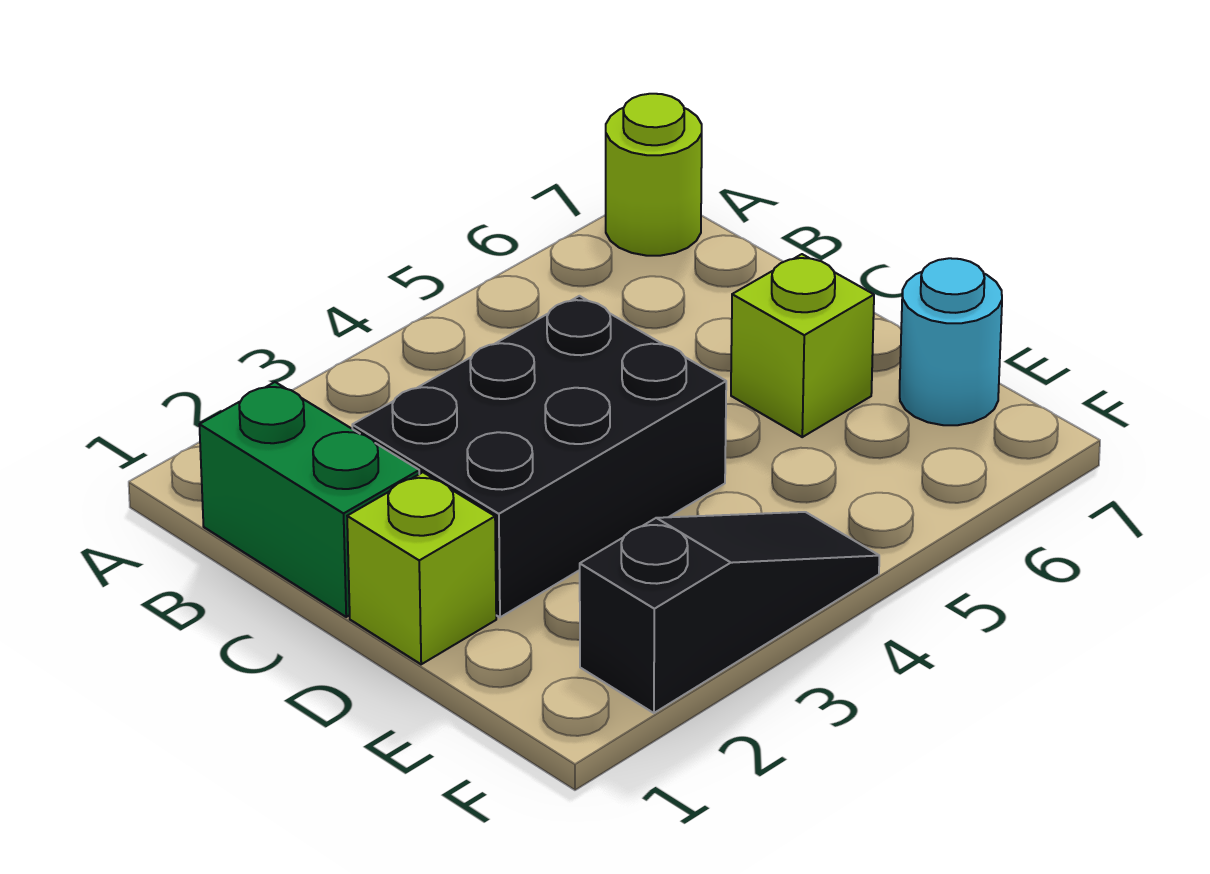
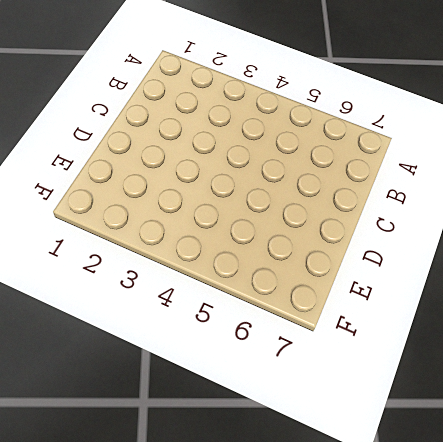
none -> lime round brick A7 level 1
none -> green brick B1:C1 level 1

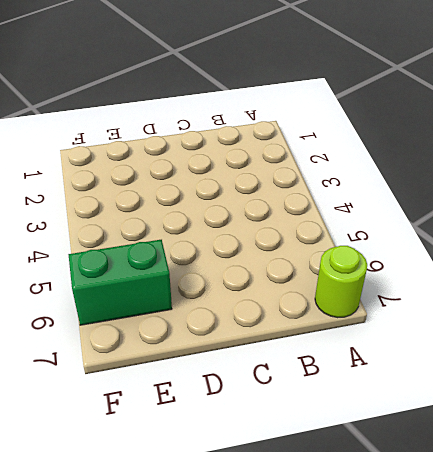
green brick E6:F6 level 1 -> green brick B1:C1 level 1
none -> black brick C2:D4 level 1
none -> lime brick D1 level 1

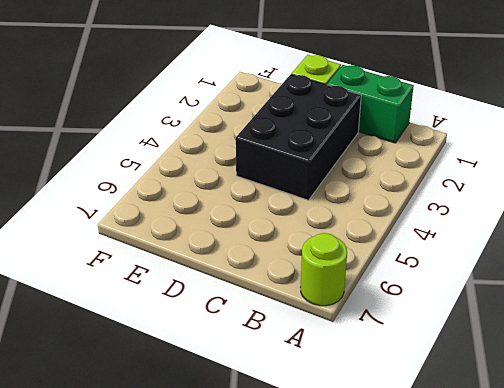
none -> lime brick D6 level 1
none -> cyan round brick E7 level 1

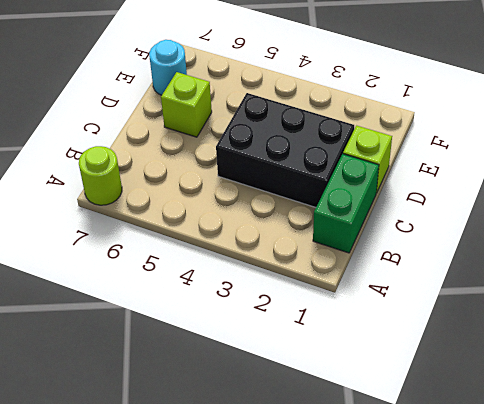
none -> black slope F2:F4 level 1 top 2

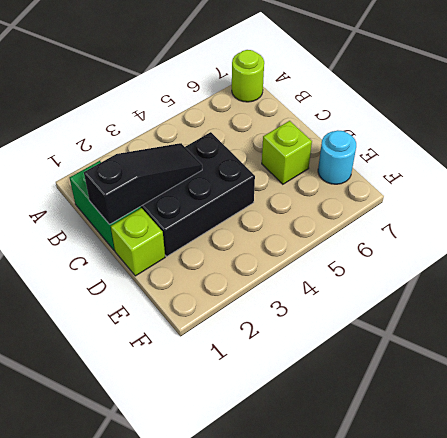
black slope C1:C3 level 2 top 1 -> black slope F2:F4 level 1 top 2

